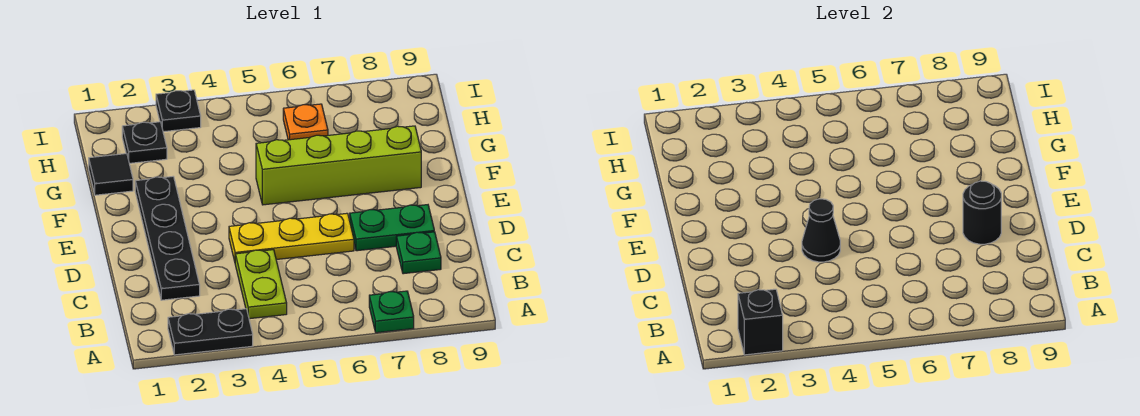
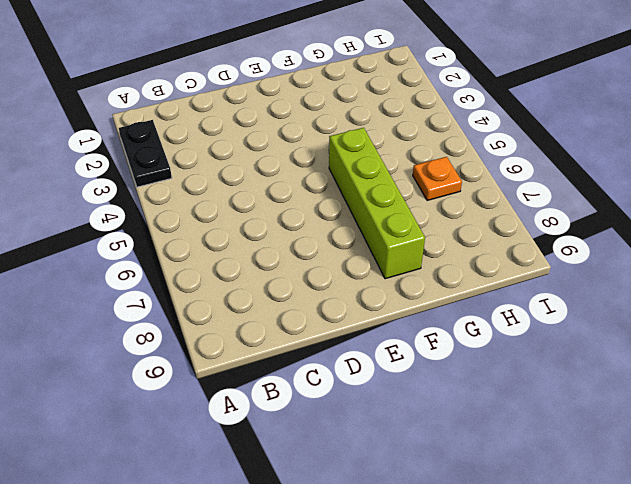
none -> green plate A7 level 1
none -> lime plate B4:C4 level 1
none -> black plate C2:F2 level 1

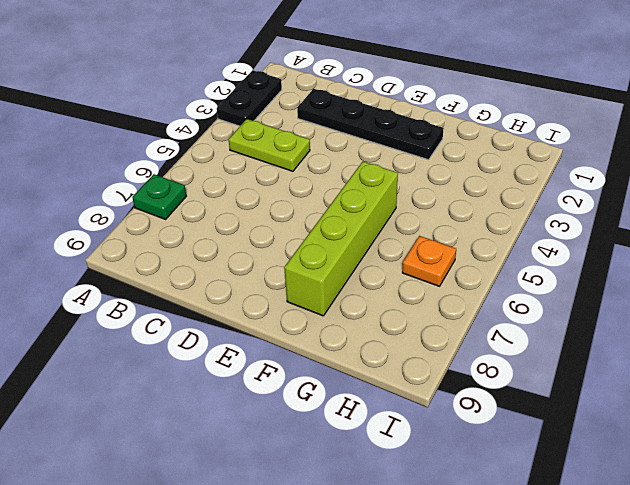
none -> green plate C8 level 1
none -> yellow plate D4:D6 level 1
none -> green plate D7:D8 level 1

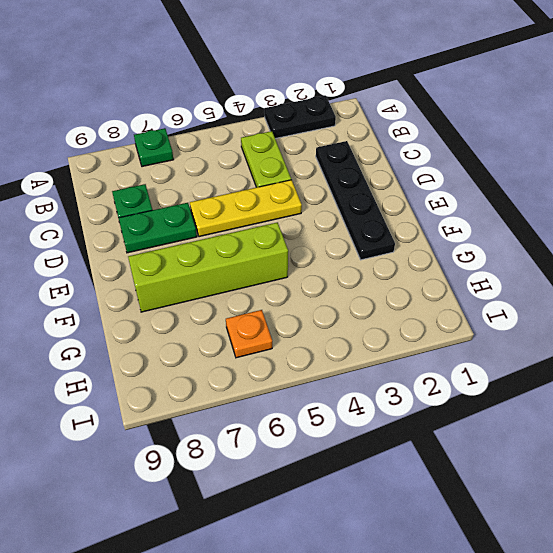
none -> black tile G1 level 1
none -> black plate H2 level 1
none -> black plate I3 level 1

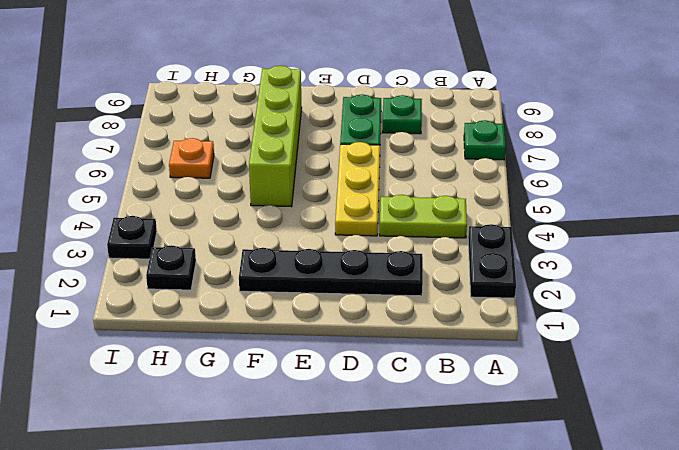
none -> black tile G1 level 1
none -> black brick A2 level 2
none -> black cone D4 level 2

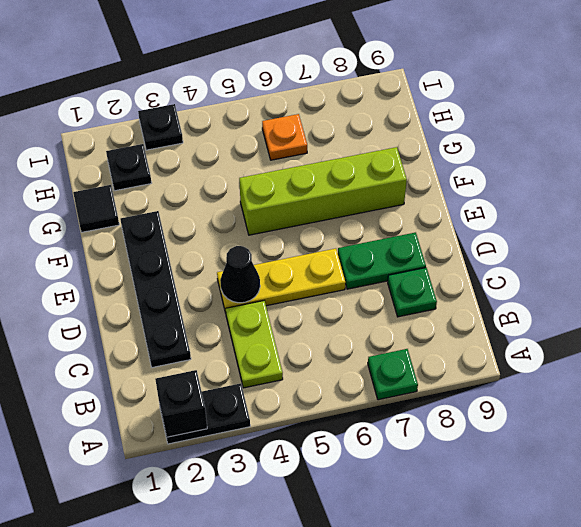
none -> black round brick D8 level 2

